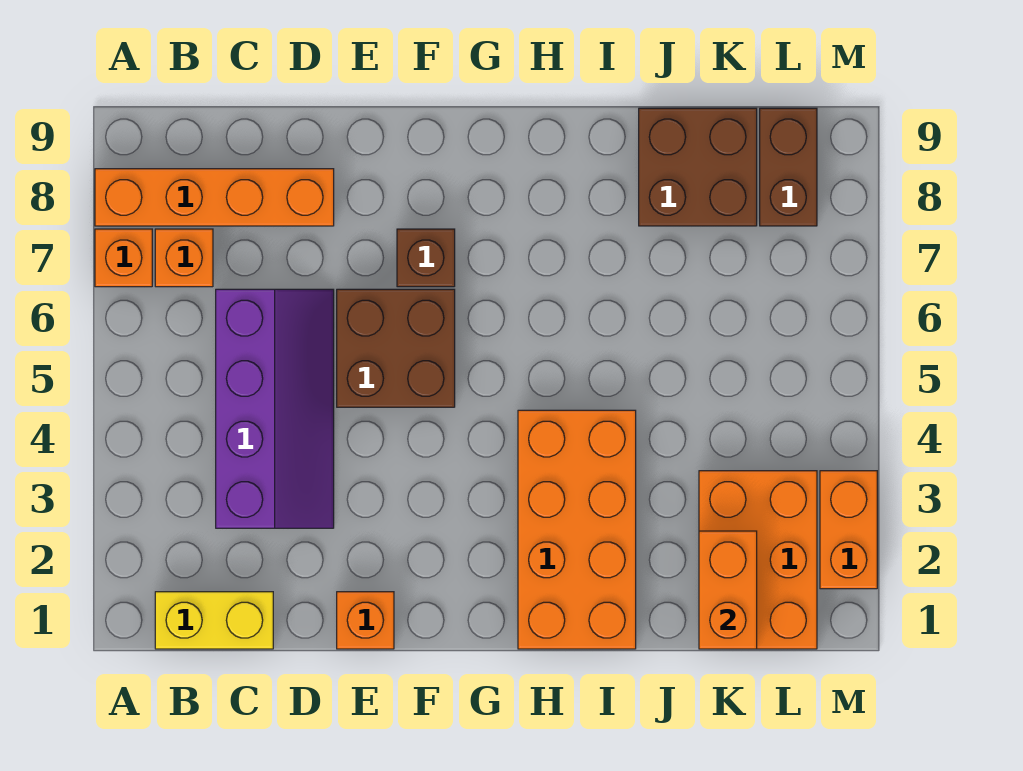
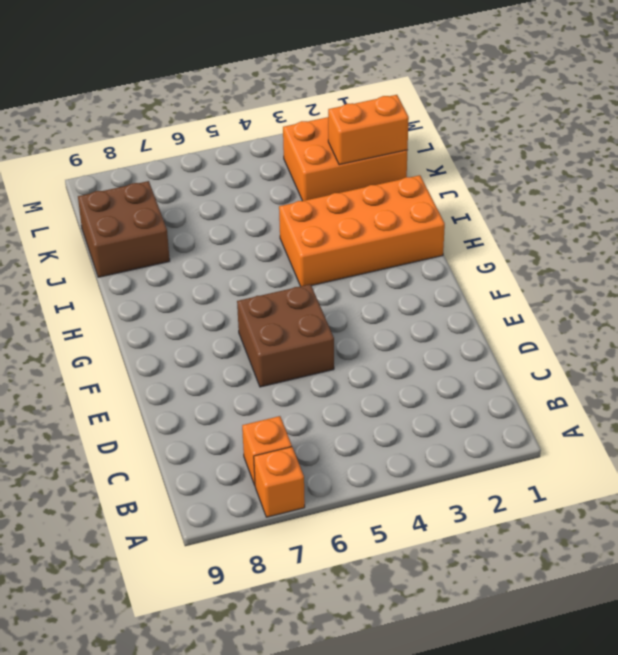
none -> orange brick A8:D8 level 1
none -> yellow brick B1:C1 level 1
none -> purple slope C3:D6 level 1 top C

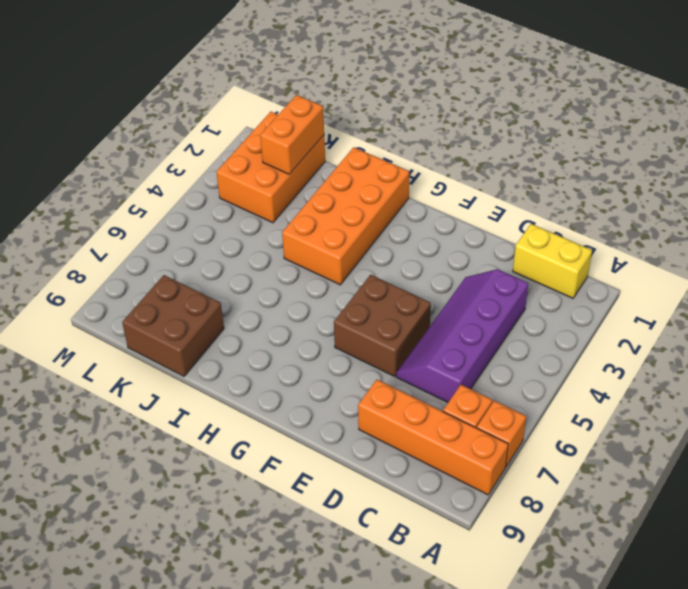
none -> orange brick E1 level 1
none -> brown brick F7 level 1
none -> brown brick L8:L9 level 1

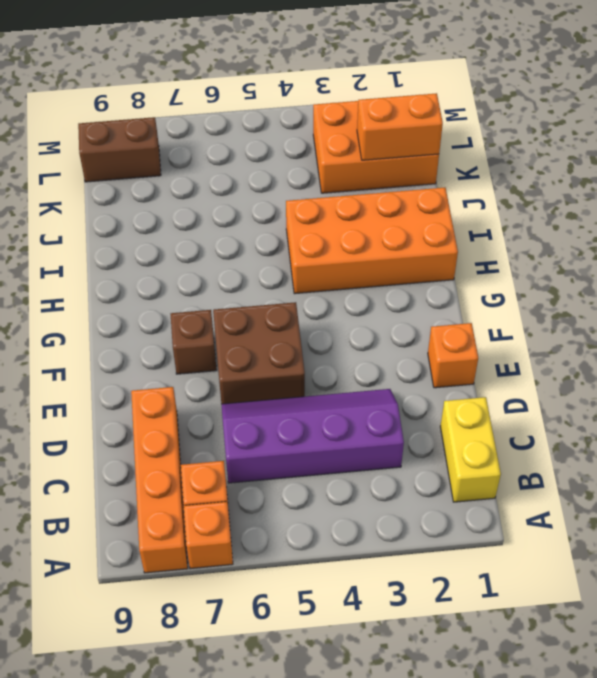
none -> brown brick J8:K9 level 1
none -> orange brick M2:M3 level 1

